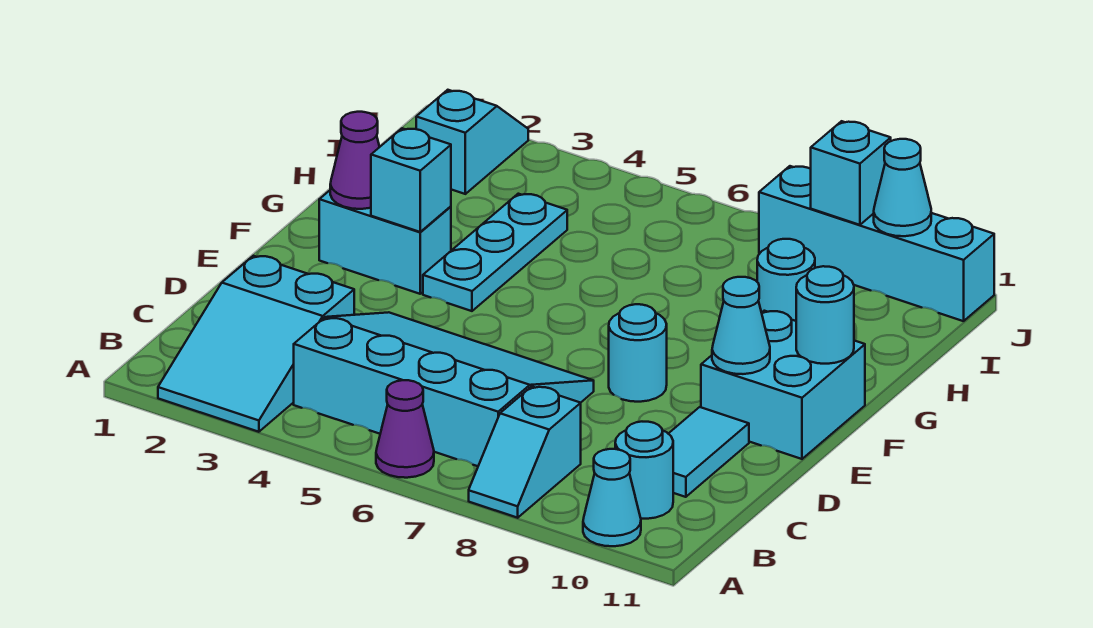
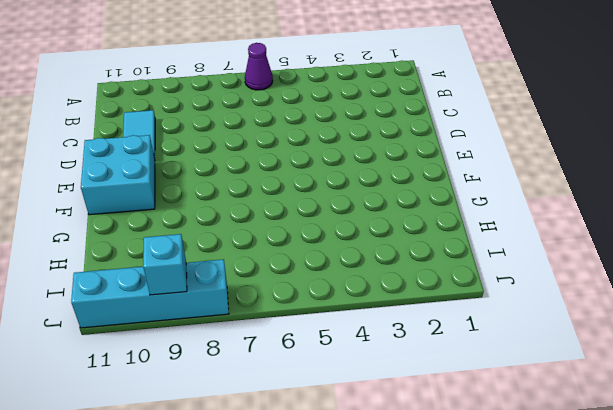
none -> cyan slope A2:C3 level 1 top C
none -> cyan slope A8:B8 level 1 top B
none -> cyan cone A10 level 1

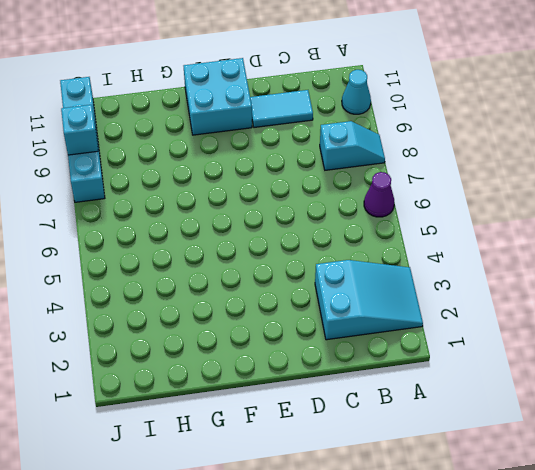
none -> cyan slope B4:D7 level 1 top B
none -> cyan round brick B10 level 1
none -> cyan round brick E8 level 1

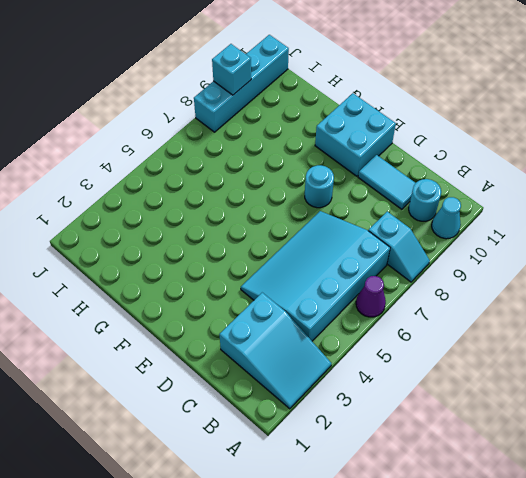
none -> cyan brick F2:F3 level 1
none -> cyan plate F4:H4 level 1
none -> cyan round brick H9 level 1

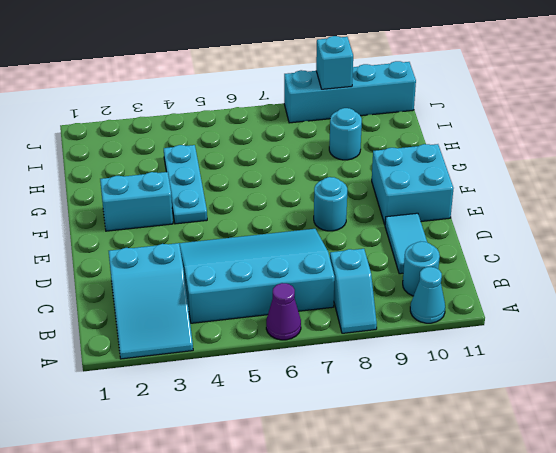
none -> cyan slope I2:J2 level 1 top I
none -> cyan cone E10 level 2
none -> purple cone F2 level 2

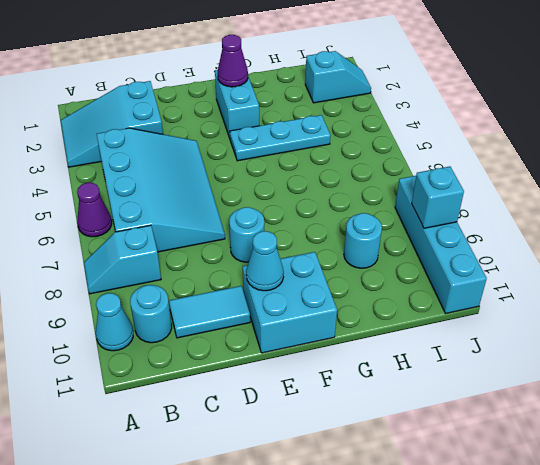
none -> cyan brick F3 level 2
none -> cyan round brick F11 level 2
none -> cyan cone J10 level 2

